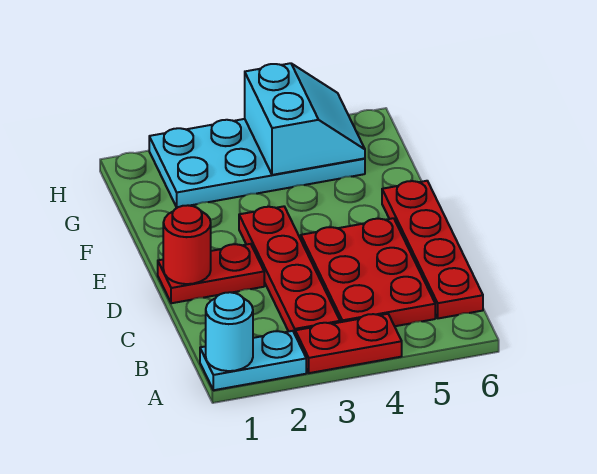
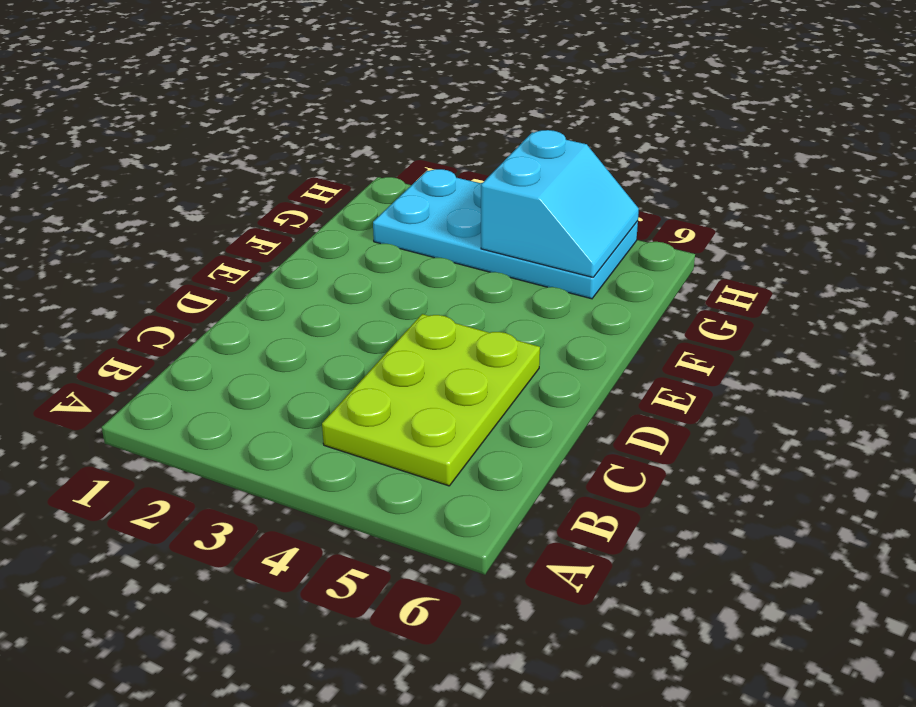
lime plate B4:D5 level 1 -> red plate B4:D5 level 1
none -> cyan plate A1:A2 level 1
none -> red plate A3:A4 level 1

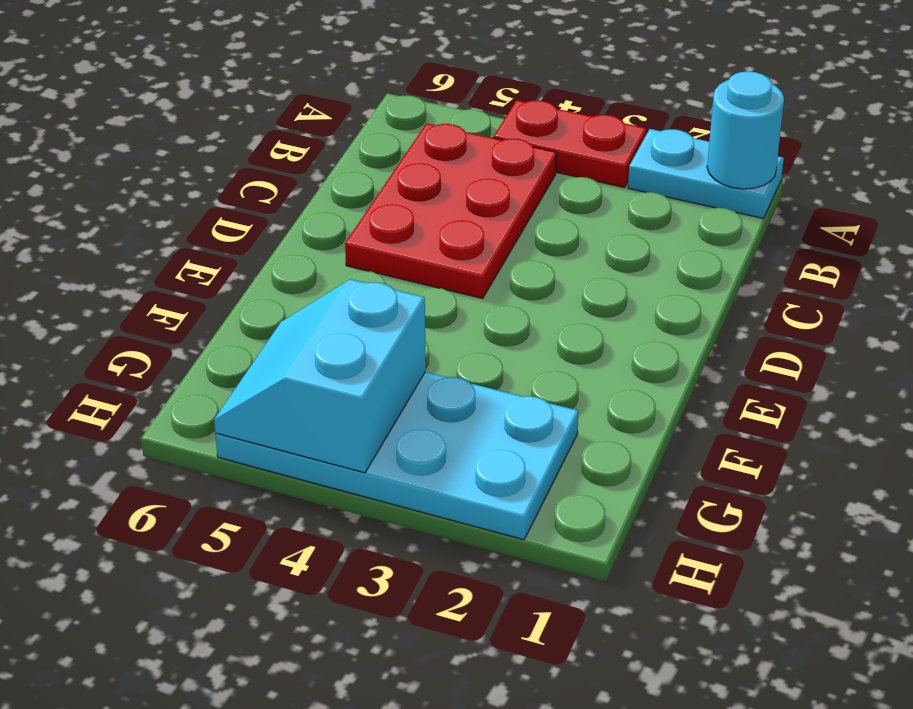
none -> red plate B3:E3 level 1
none -> red plate B6:E6 level 1

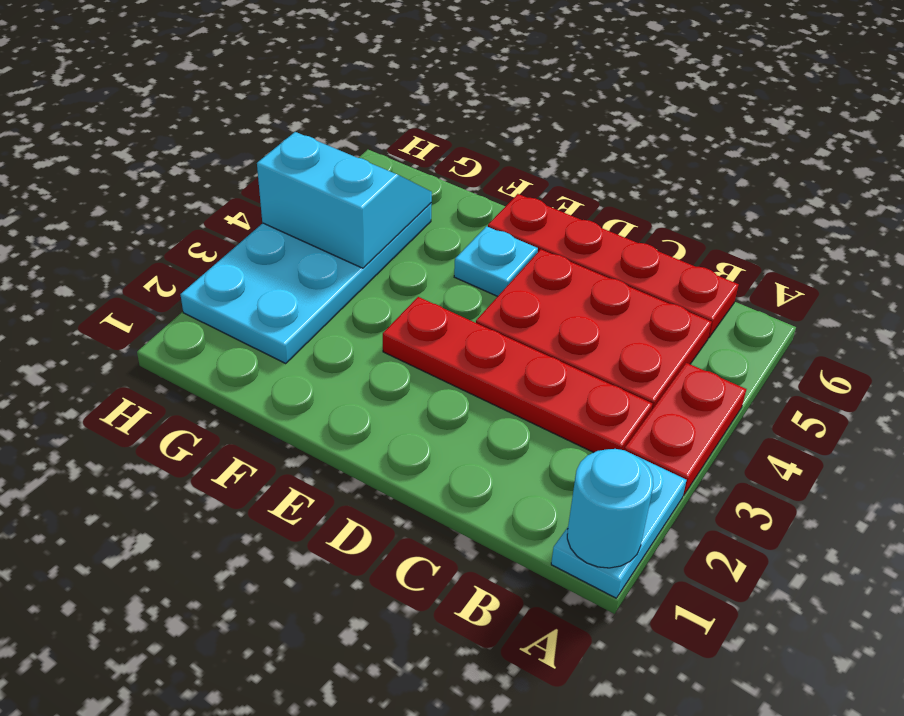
cyan plate E5 level 1 -> none
none -> red plate D1:D2 level 1
none -> red round brick D1 level 2

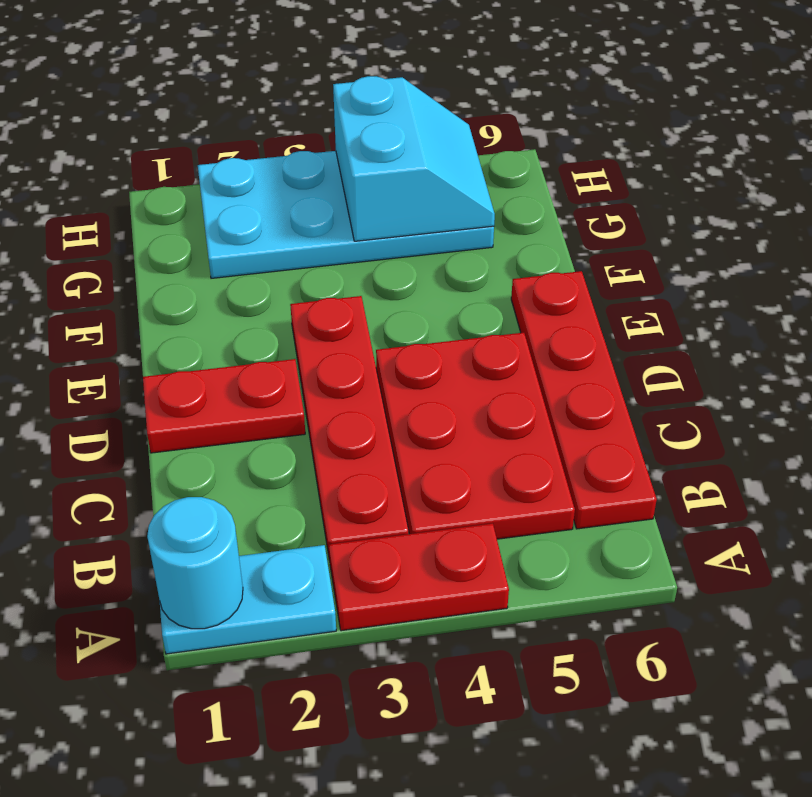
none -> red round brick D1 level 2

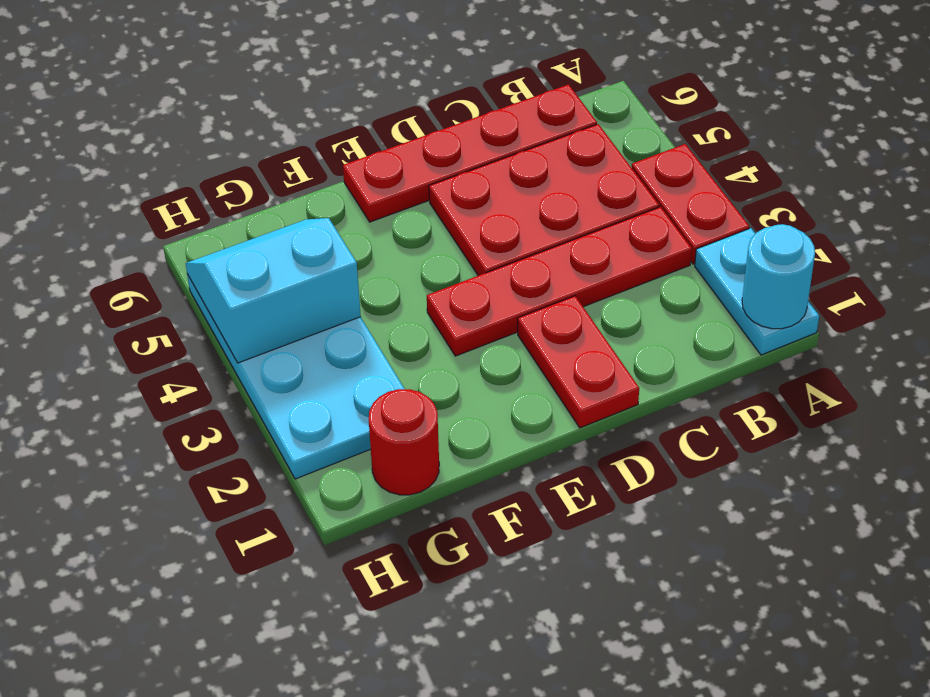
red round brick G1 level 1 -> red round brick D1 level 2

